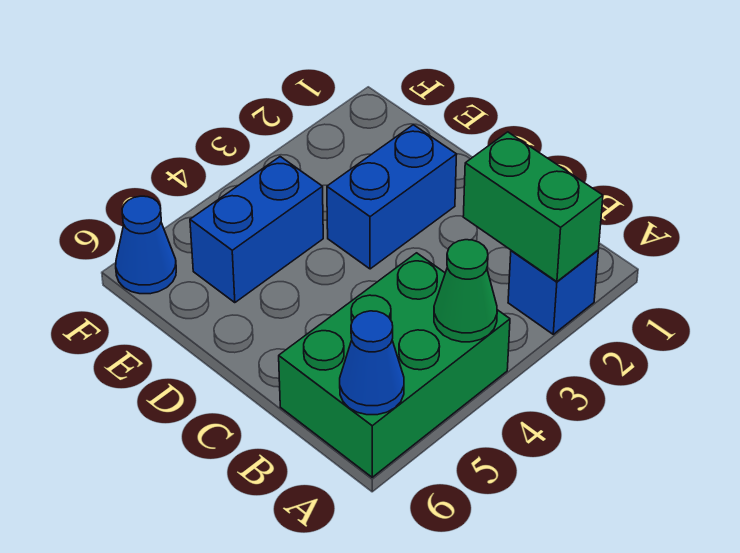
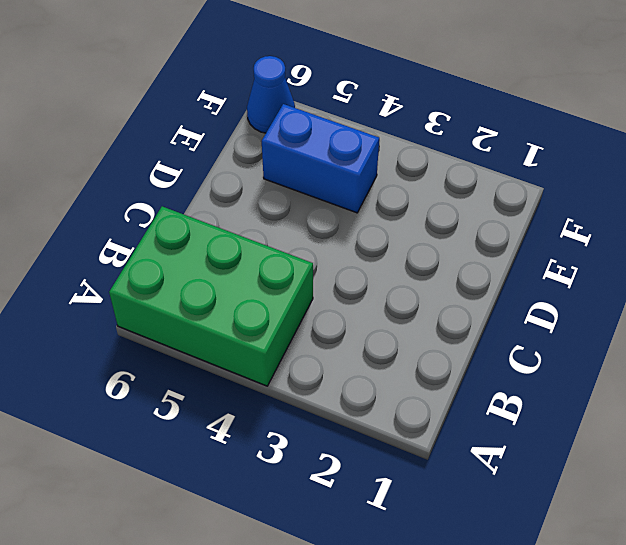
none -> blue brick A2 level 1
none -> blue brick D2:D3 level 1

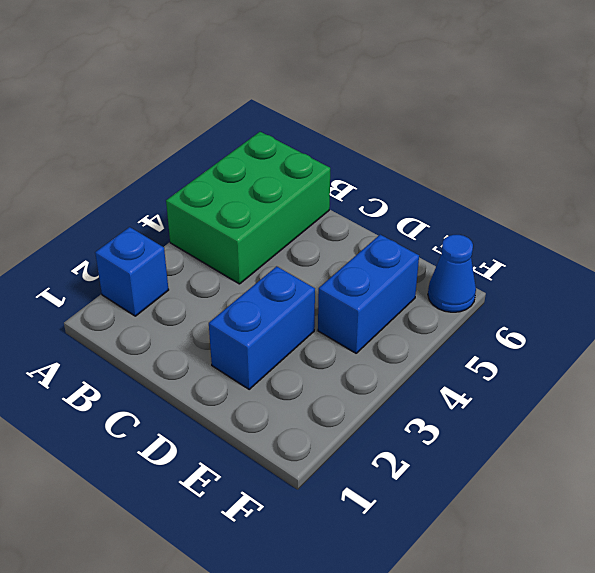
none -> green brick A2:B2 level 2
none -> green cone A4 level 2

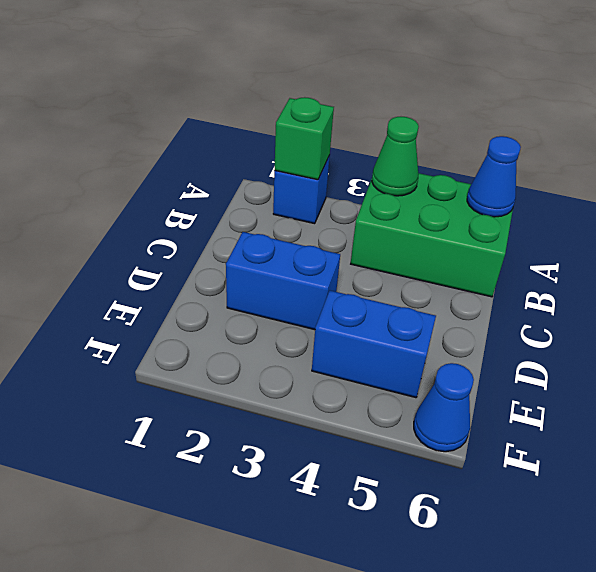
green brick A2 level 2 -> green brick A2:B2 level 2

